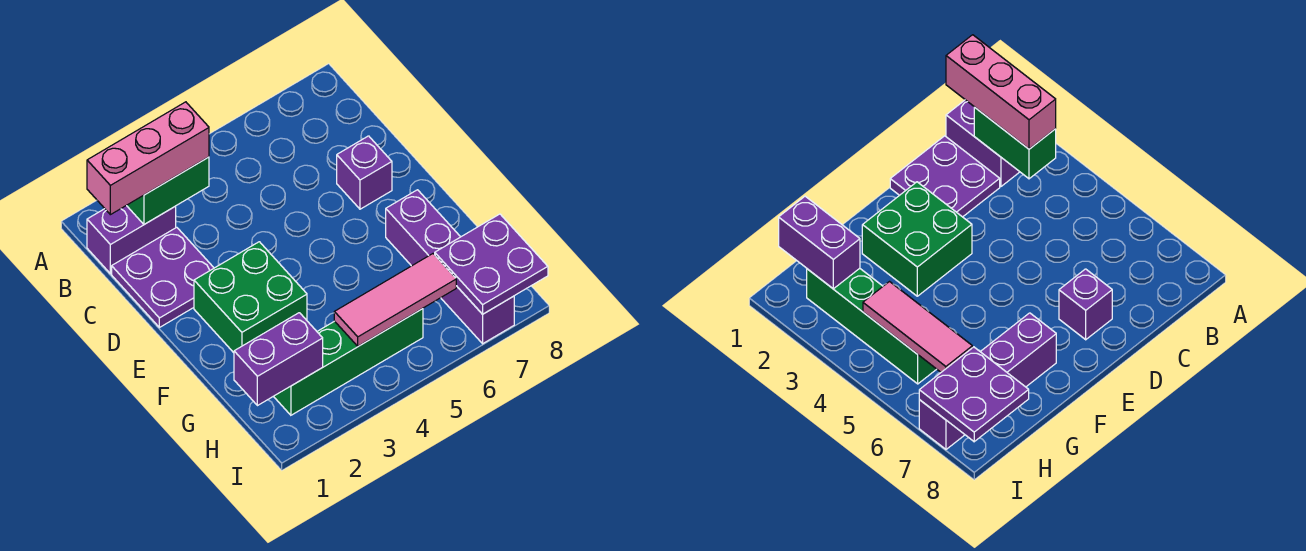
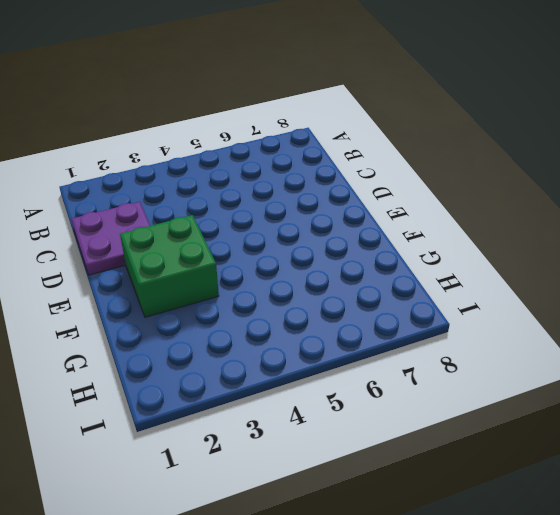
none -> purple brick B1:B2 level 1
none -> purple brick D7 level 1

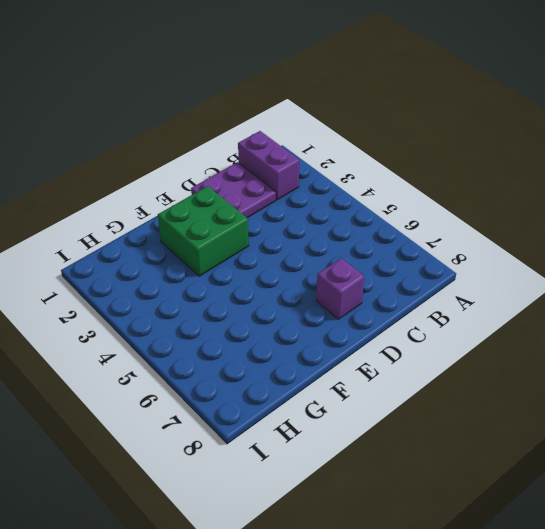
none -> purple brick F7:I7 level 1
none -> green brick H2:H5 level 1

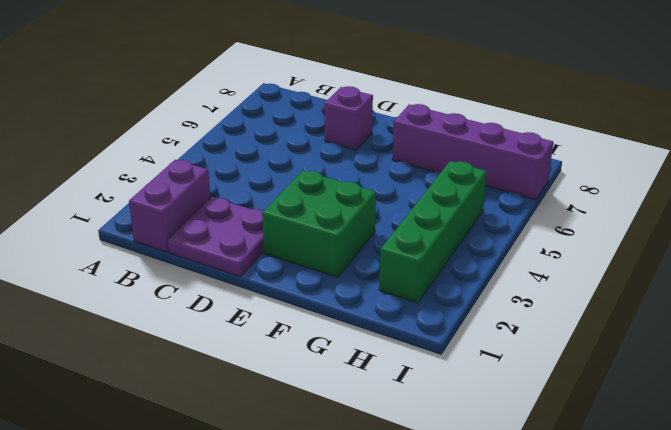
none -> green brick B2:B3 level 2
none -> purple brick H1:H2 level 2

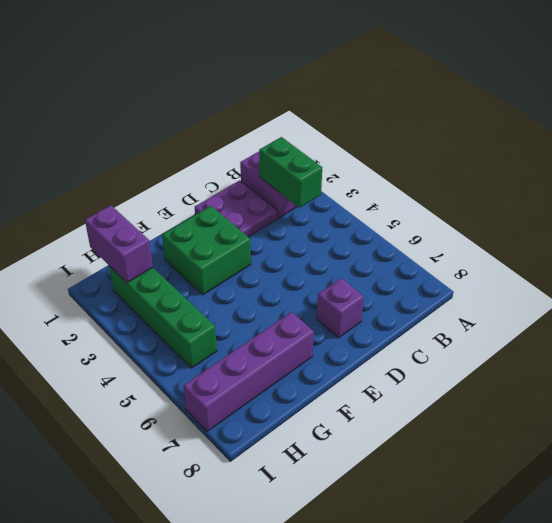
none -> pink tile H4:H6 level 2
none -> purple plate H7:I8 level 2

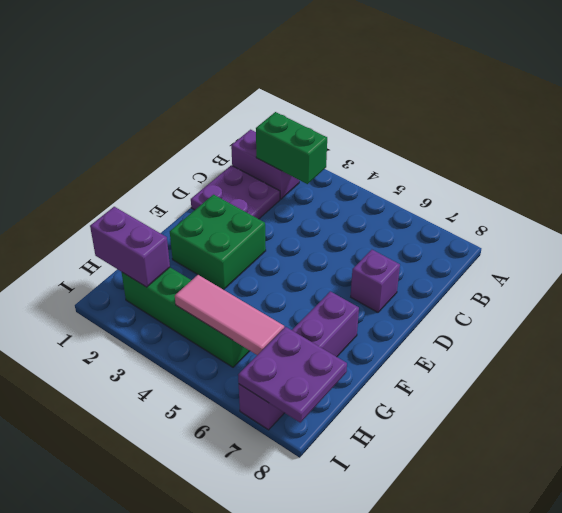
none -> pink brick B1:B3 level 3

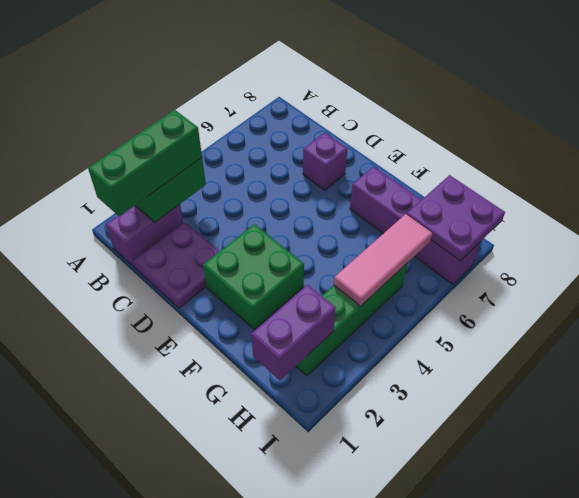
green brick B1:B3 level 3 -> pink brick B1:B3 level 3

